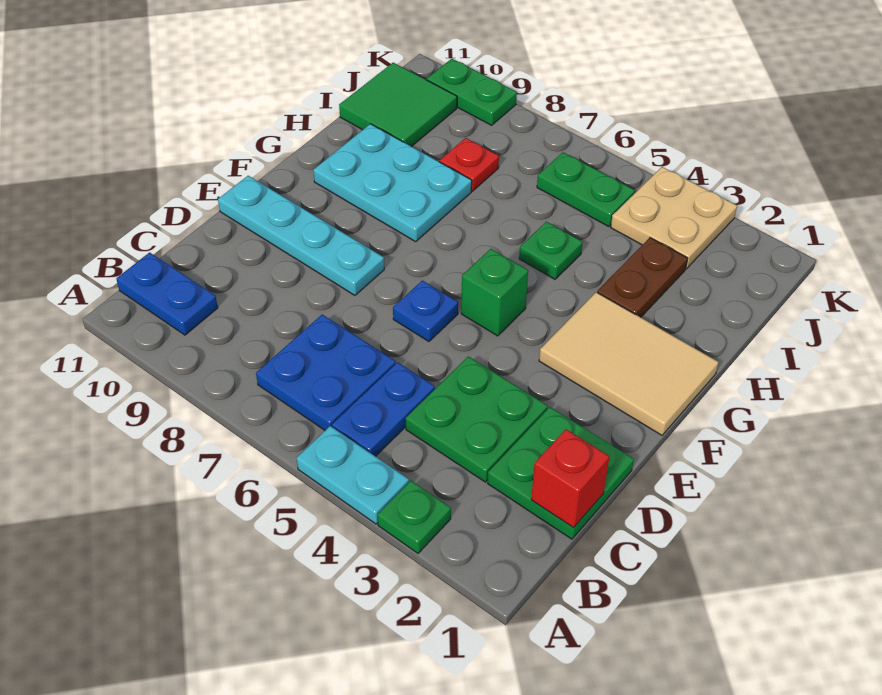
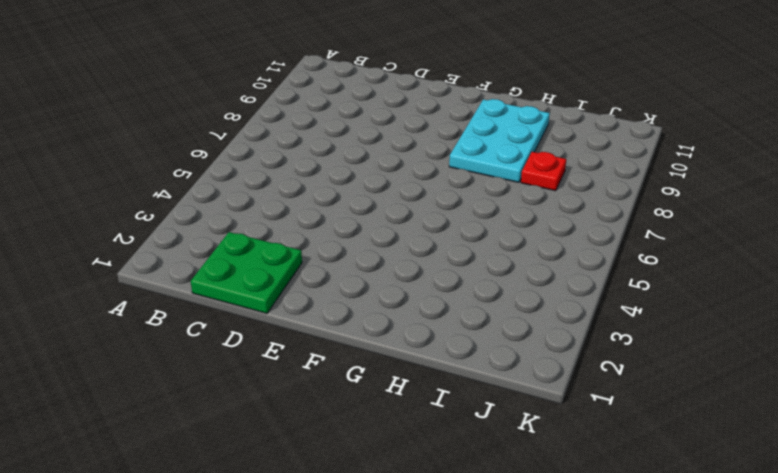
none -> green plate A3 level 1
none -> cyan plate A4:A5 level 1
none -> blue plate B5:C5 level 1

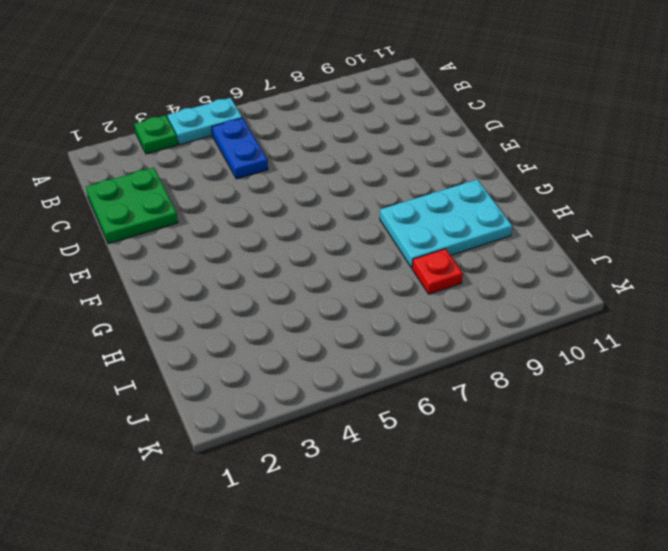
none -> blue plate B6:C7 level 1
none -> blue plate B10:B11 level 1
none -> green plate C3:D4 level 1

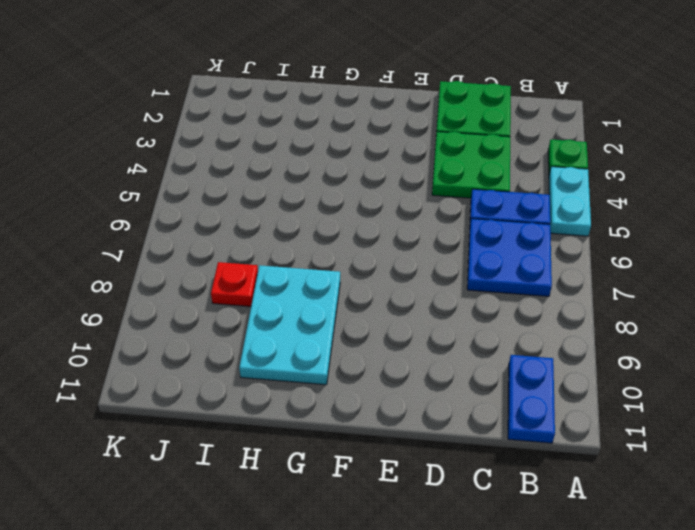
none -> blue plate E6 level 1
none -> cyan plate E8:E11 level 1
none -> tan tile F1:G3 level 1

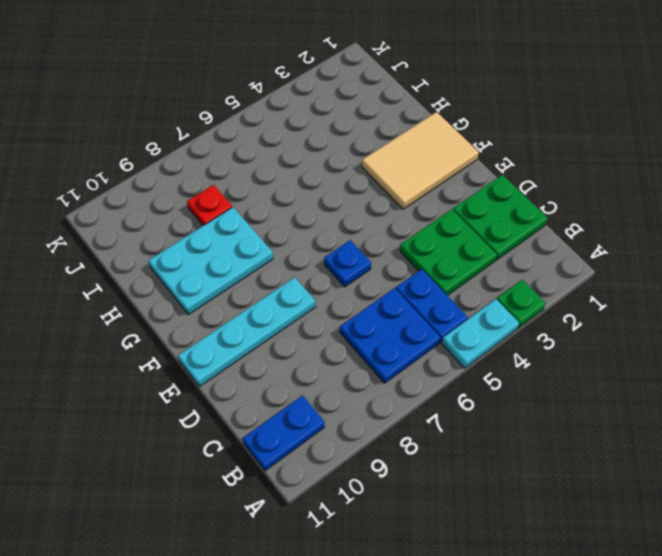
none -> green brick F5 level 1
none -> brown plate H3:I3 level 1
none -> green plate H5 level 1

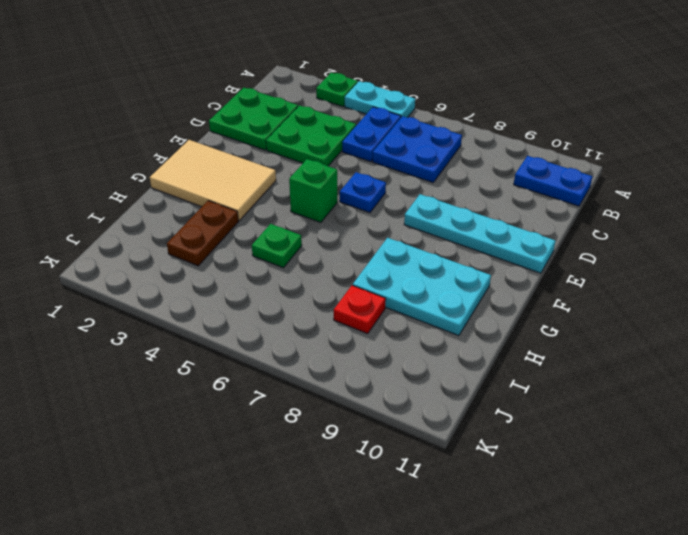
none -> green tile I10:J11 level 1
none -> tan plate J3:K4 level 1
none -> green plate J5:J6 level 1

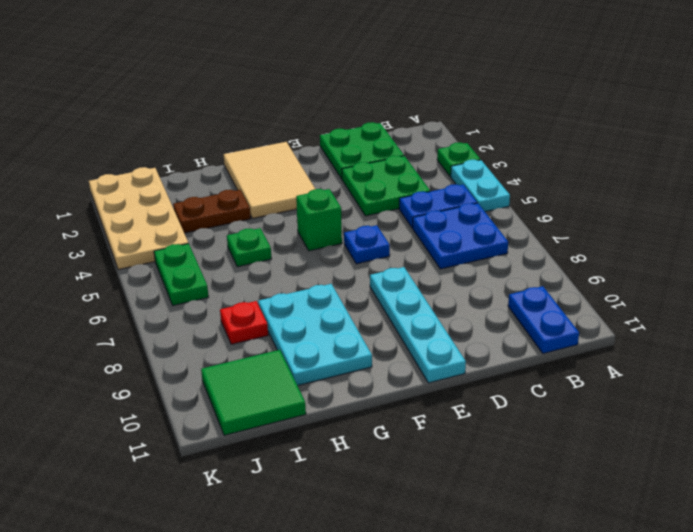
tan plate J1:K4 level 1 -> tan plate J3:K4 level 1
none -> green plate K9:K10 level 1
none -> red brick C1 level 2

